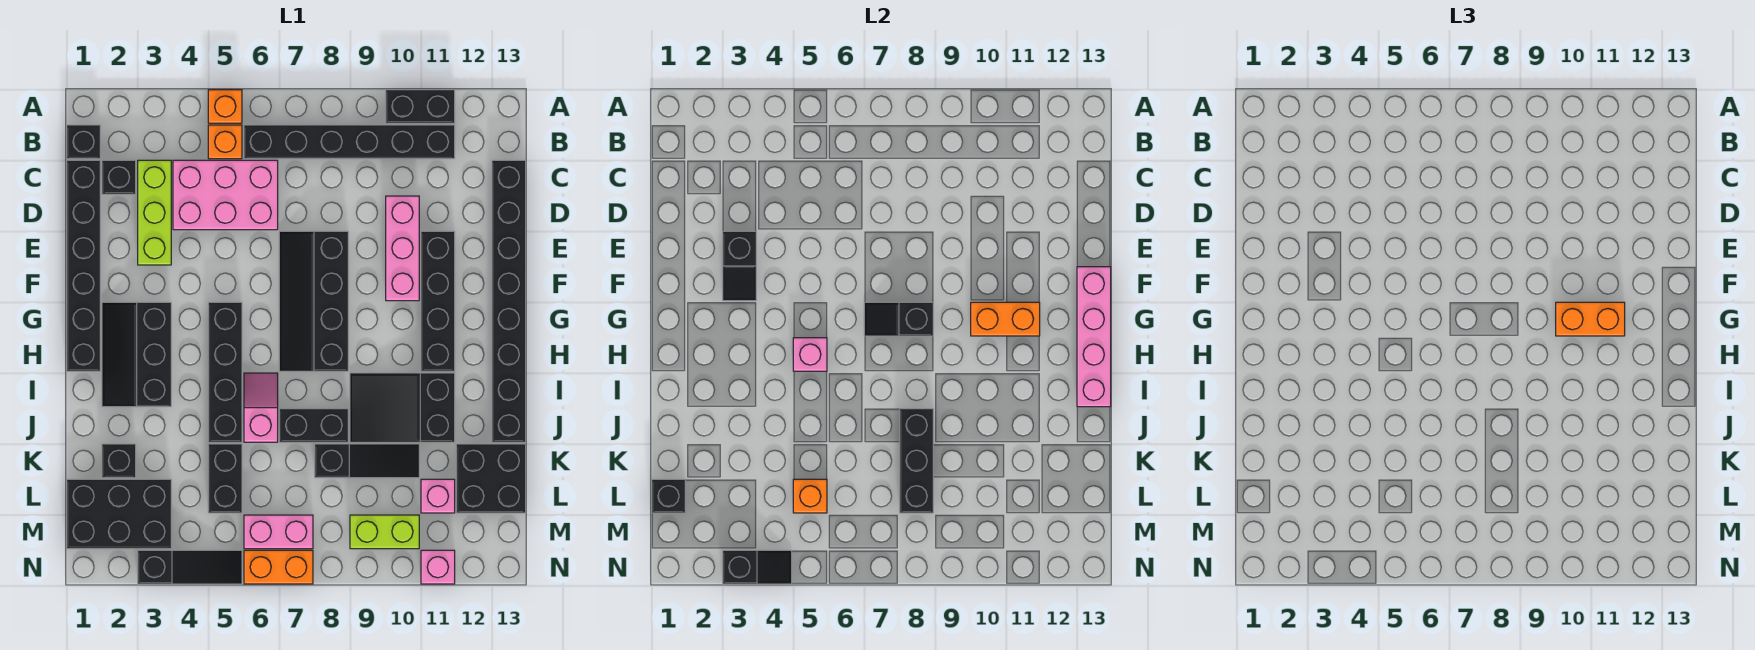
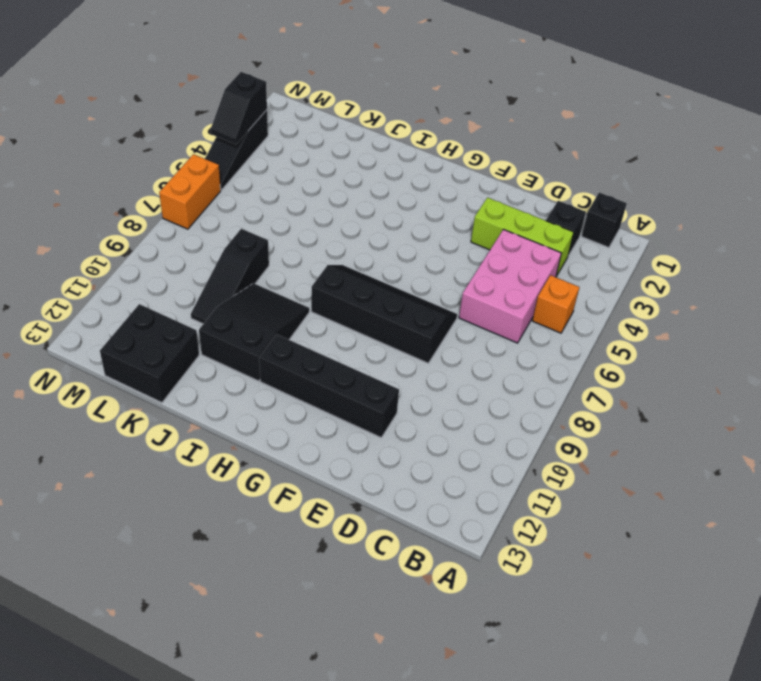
none -> orange brick A5 level 1
none -> black brick A10:A11 level 1
none -> black brick B6:B11 level 1
none -> black brick C1:H1 level 1

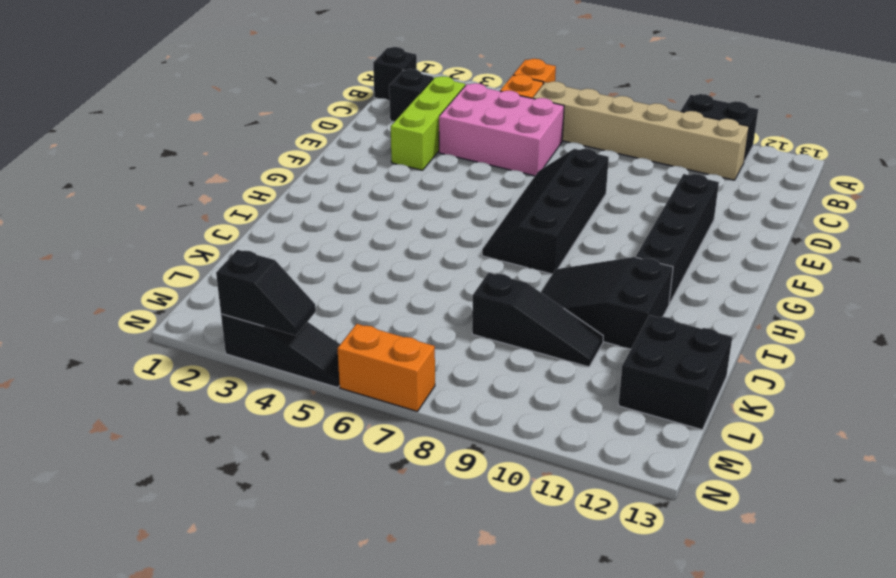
tan brick B6:B11 level 1 -> black brick B6:B11 level 1
none -> black brick C1:H1 level 1
none -> black brick C13:J13 level 1
none -> pink brick D10:F10 level 1
none -> black slope G2:I3 level 1 top 3

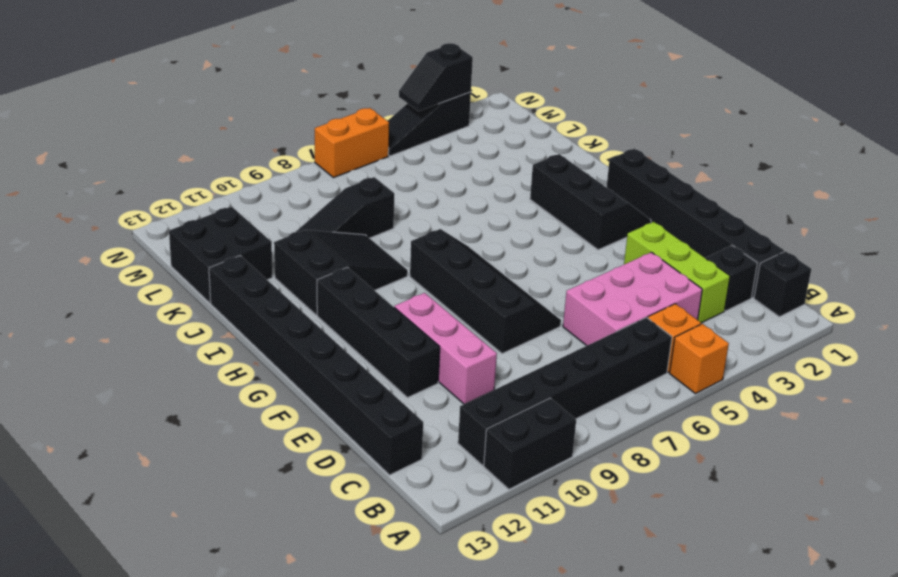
none -> black brick G5:J5 level 1
none -> pink slope I6:J6 level 1 top J
none -> black brick J7:J8 level 1
none -> black brick K2 level 1

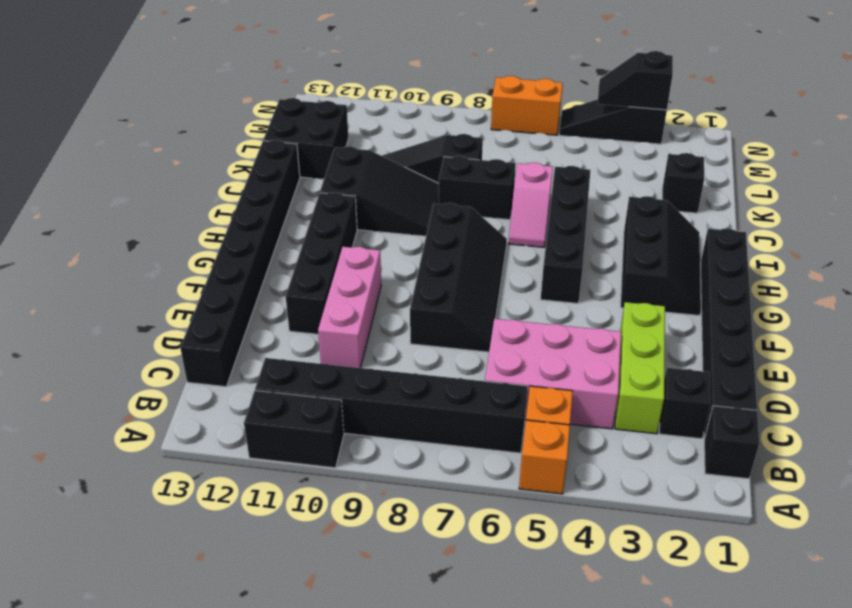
none -> black brick K5:L5 level 1
none -> black brick L1:M3 level 1
none -> pink brick L11 level 1
none -> pink brick M6:M7 level 1

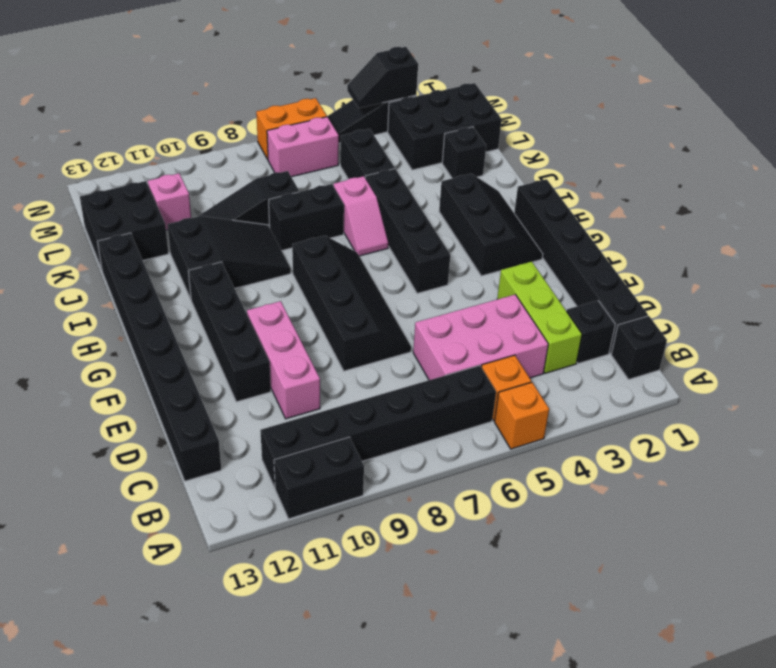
none -> lime brick M9:M10 level 1
none -> pink brick N11 level 1
none -> black slope E3:F3 level 2 top E
none -> pink brick F13:I13 level 2

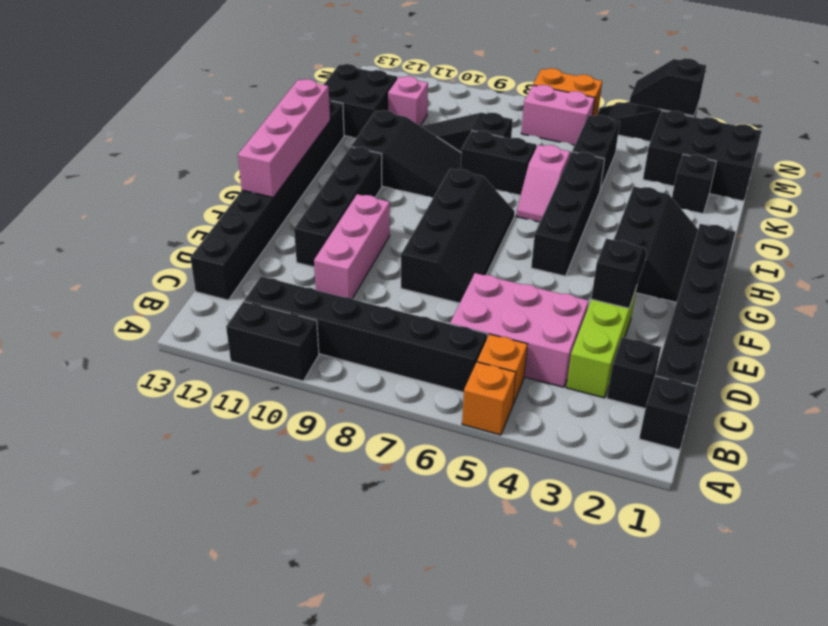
none -> lime brick M9:M10 level 1
none -> pink brick N11 level 1
none -> black slope G7:G8 level 2 top 8
none -> orange brick G10:G11 level 2

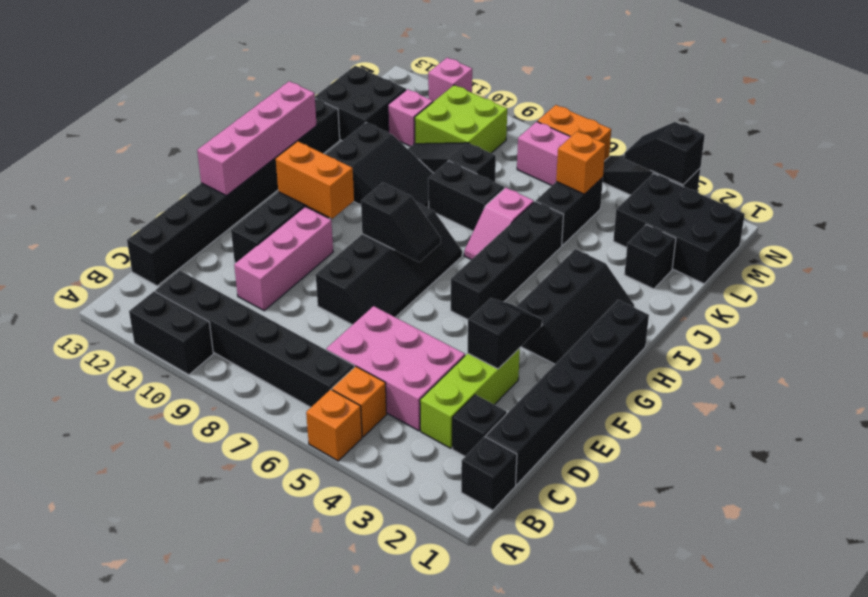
lime brick L9:M10 level 1 -> lime brick M9:M10 level 1
none -> pink brick H5 level 2
none -> black brick J8:L8 level 2
none -> black brick L1 level 2
none -> orange brick G10:G11 level 3

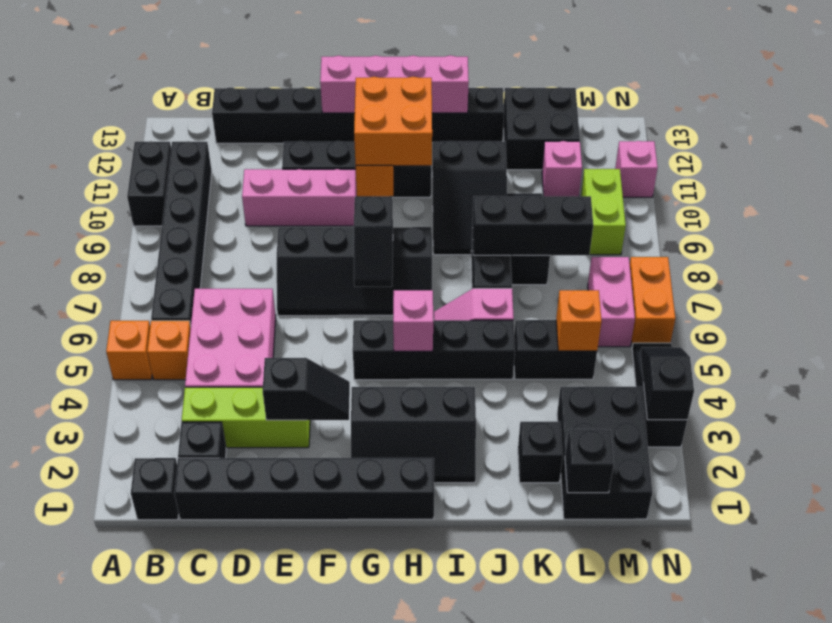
orange brick G10:H11 level 3 -> orange brick G10:G11 level 3

